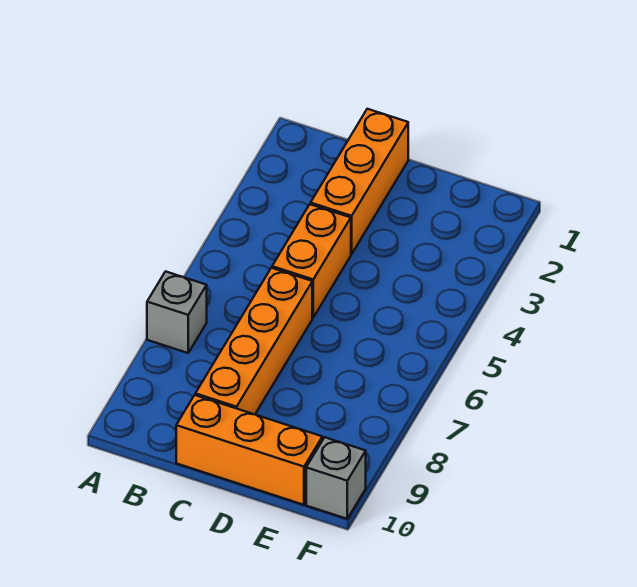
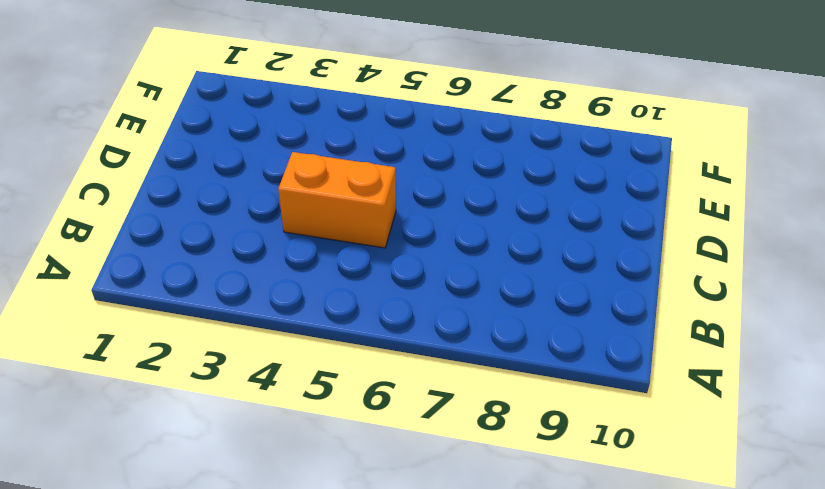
none -> grey brick A7 level 1
none -> orange brick C1:C3 level 1

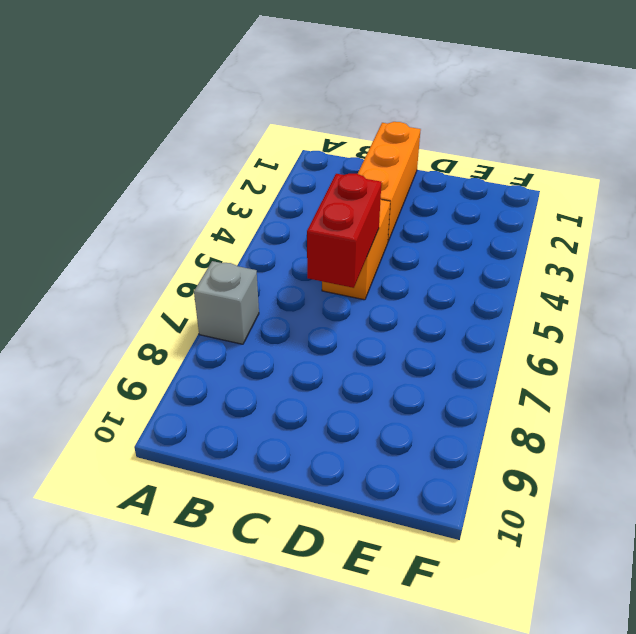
red brick C5:C6 level 2 -> none
none -> orange brick C6:C9 level 1
none -> orange brick C10:E10 level 1

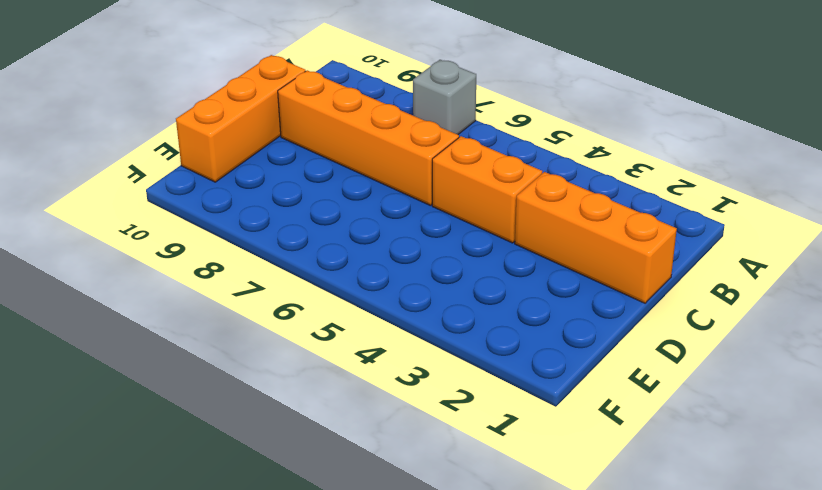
none -> grey brick F10 level 1

